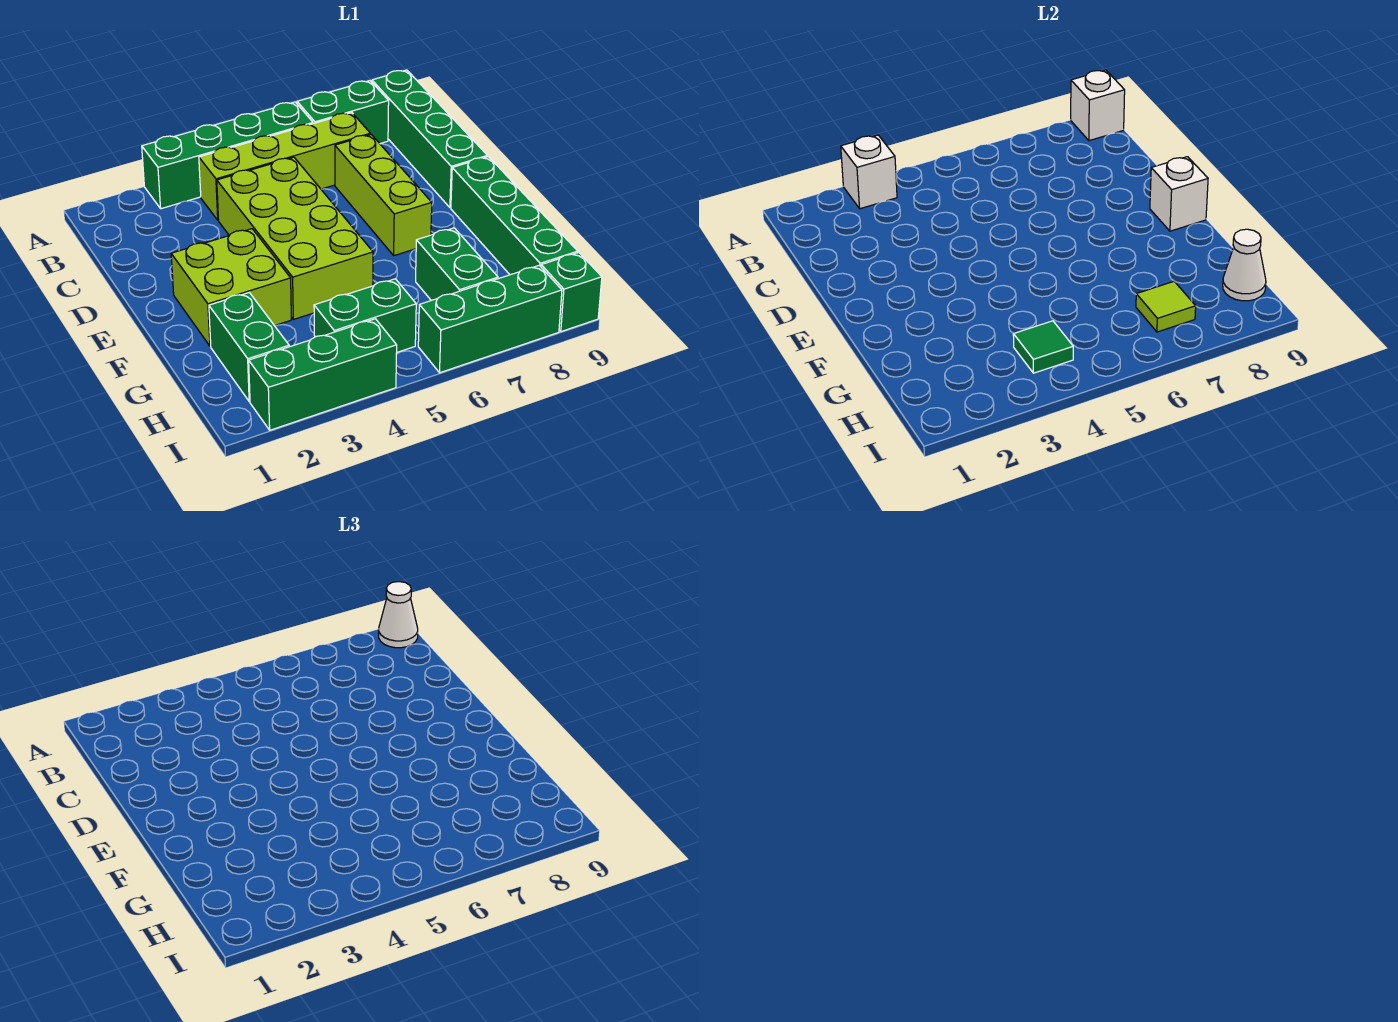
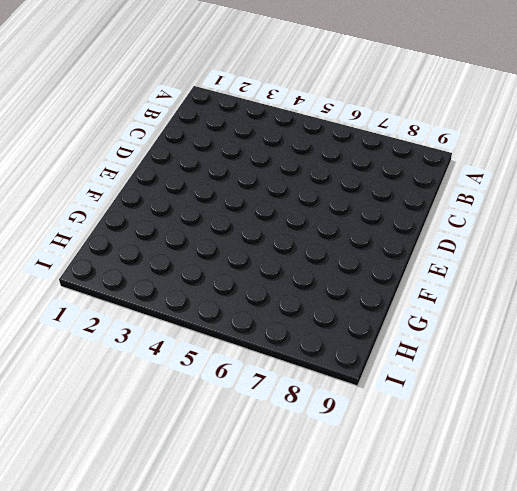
none -> green brick A3:A6 level 1
none -> green brick A7:A8 level 1
none -> green brick A9:D9 level 1

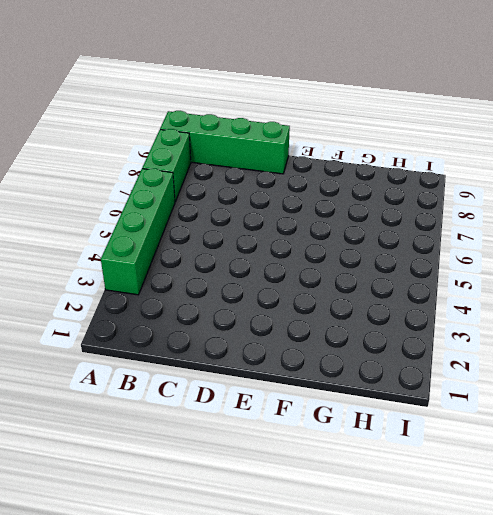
none -> lime brick B4:B7 level 1
none -> lime brick C4:F5 level 1
none -> lime brick C7:E7 level 1

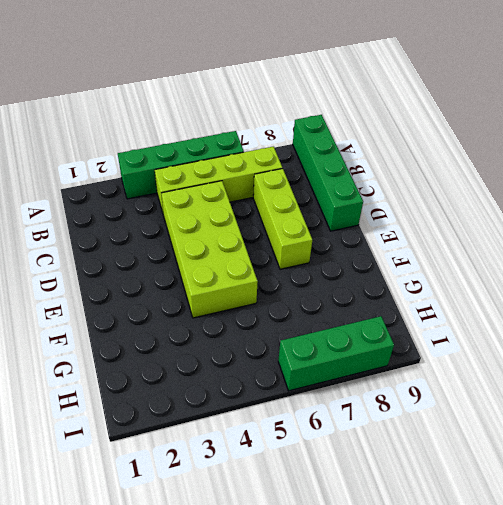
none -> green brick A7:A8 level 1
none -> lime brick E2:F3 level 1
none -> green brick E9:H9 level 1

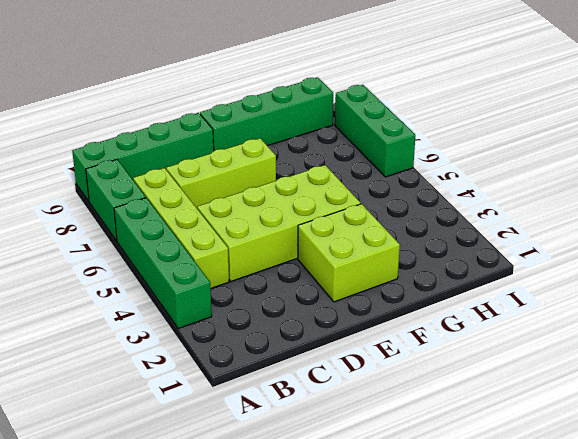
none -> green brick G2:H2 level 1
none -> green brick G7:H7 level 1
none -> green brick H4:H5 level 1

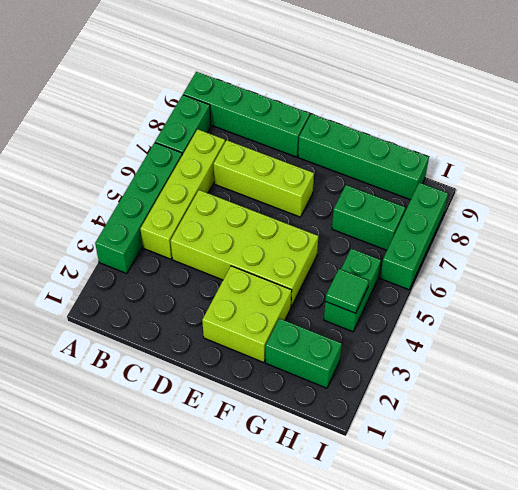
none -> green brick I2:I4 level 1
none -> green brick I9 level 1
none -> white brick A3 level 2

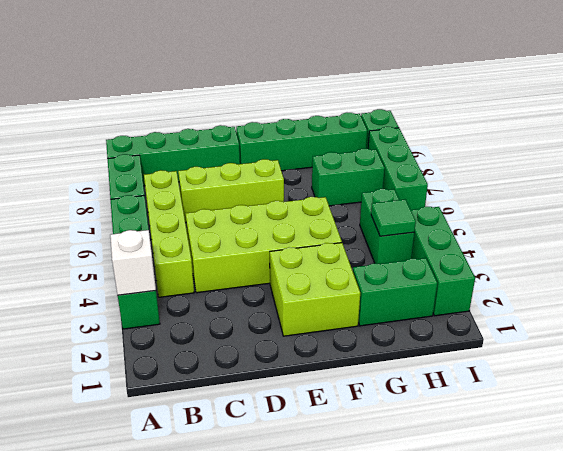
none -> white brick A9 level 2
none -> white brick E9 level 2
none -> lime tile H7 level 2

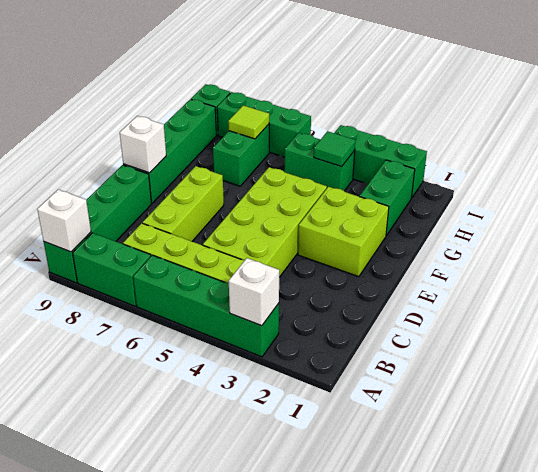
none -> white cone H9 level 2
none -> white cone A9 level 3

